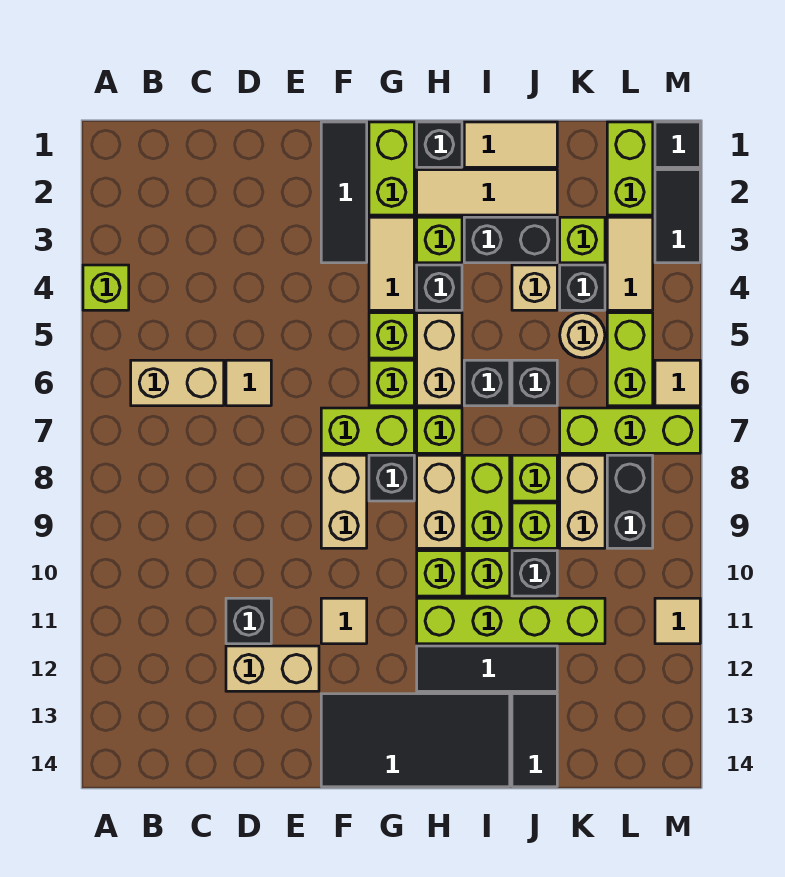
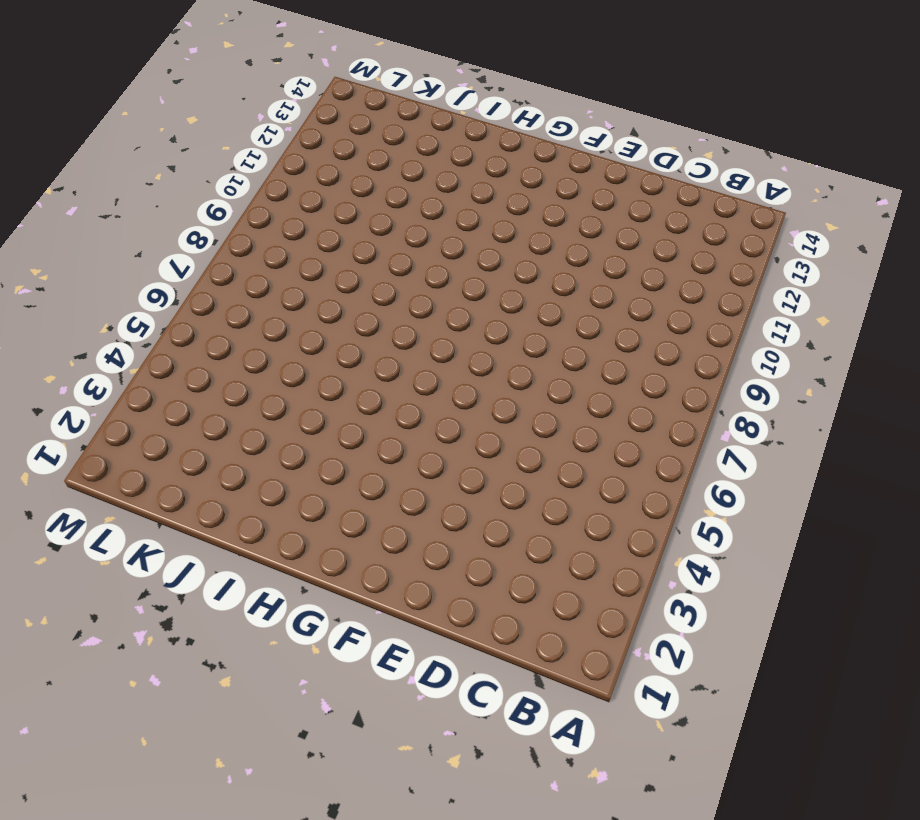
none -> lime brick A4 level 1
none -> tan brick B6:C6 level 1
none -> tan tile D6 level 1
none -> black brick D11 level 1

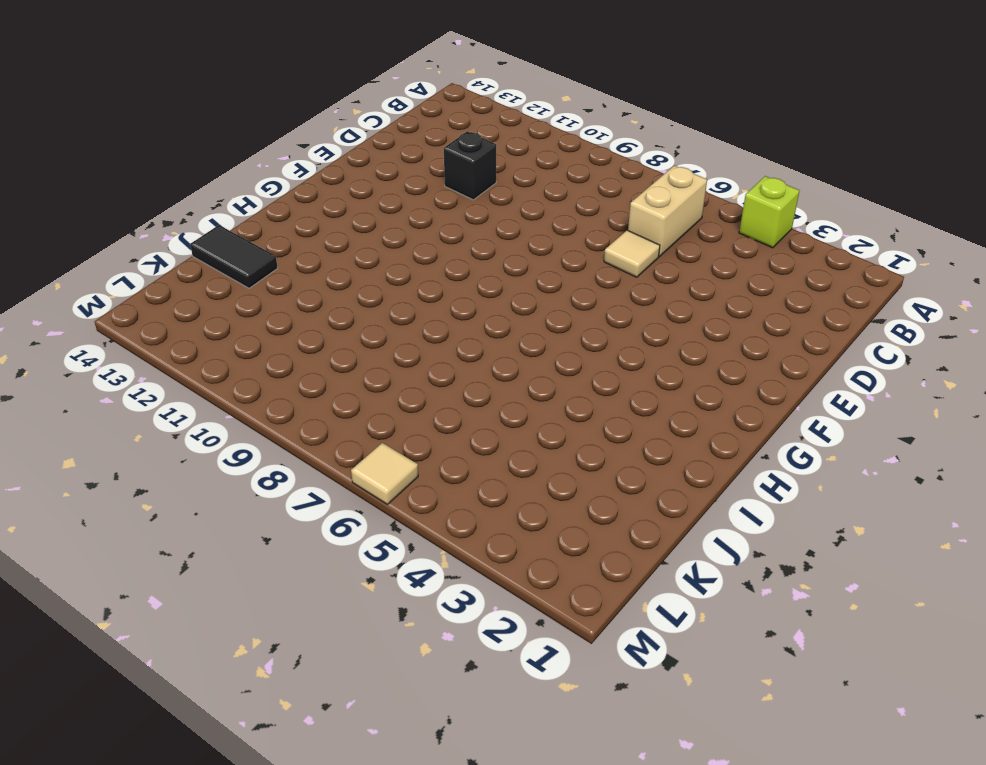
none -> tan brick D12:E12 level 1
none -> black tile F1:F3 level 1
none -> lime brick F7:G7 level 1
none -> tan brick F8:F9 level 1

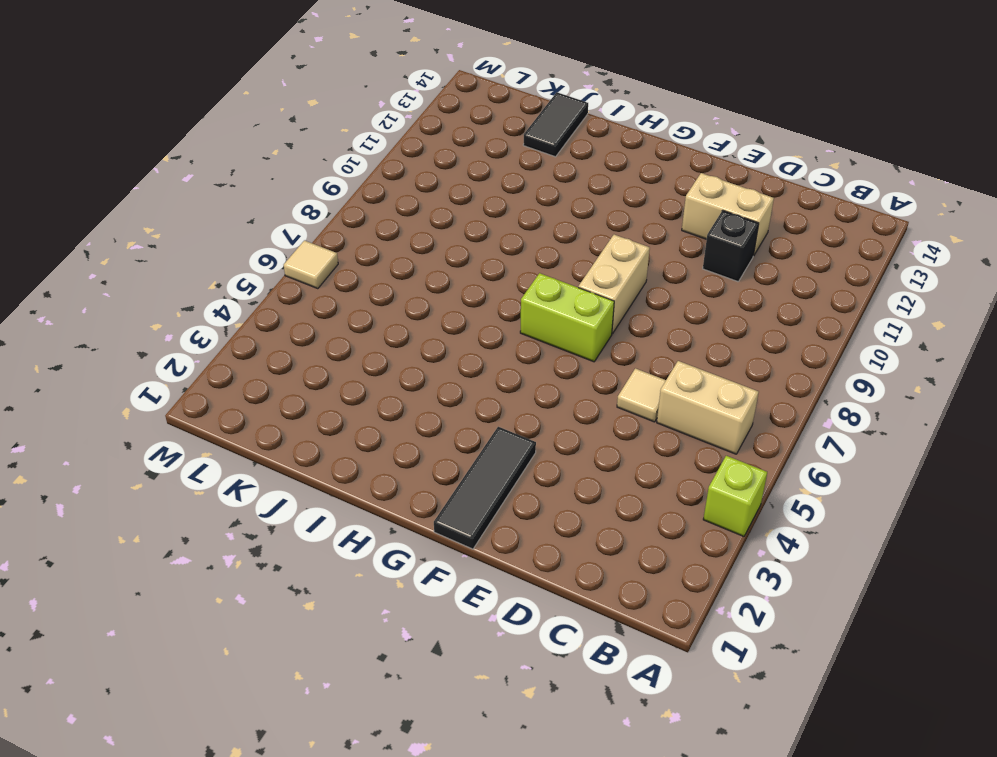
none -> tan tile F11 level 1
none -> black tile F13:I14 level 1
none -> lime brick G1:G2 level 1
none -> tan tile G3:G4 level 1

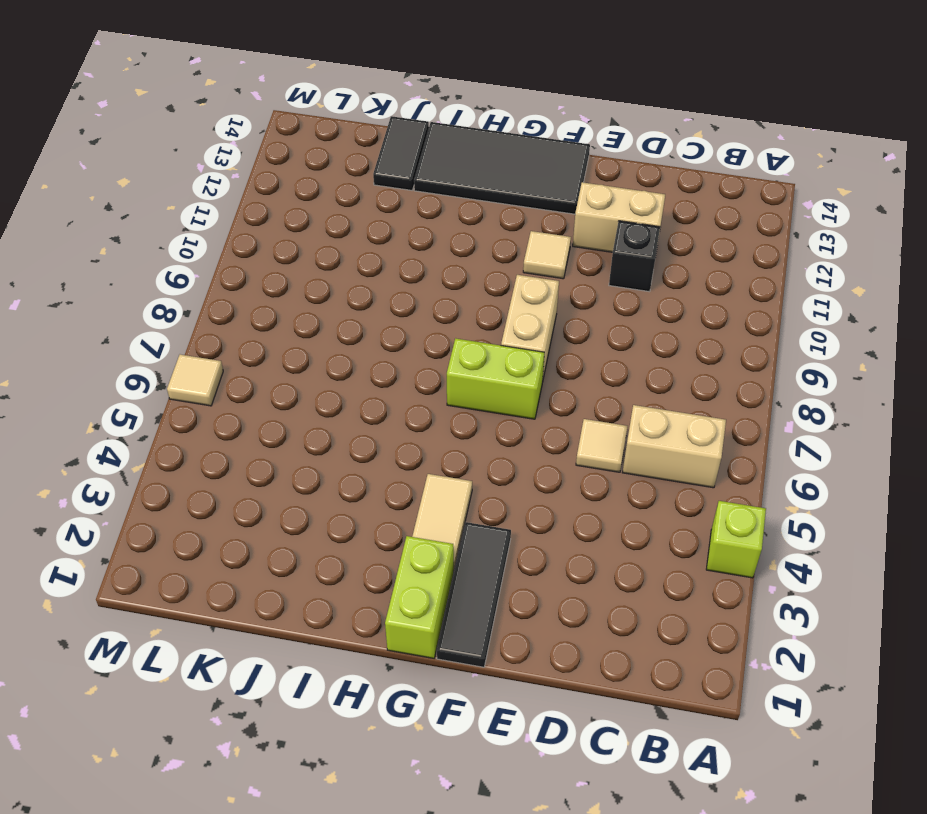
none -> lime brick G5 level 1
none -> lime brick G6 level 1
none -> black brick G8 level 1
none -> black brick H1 level 1

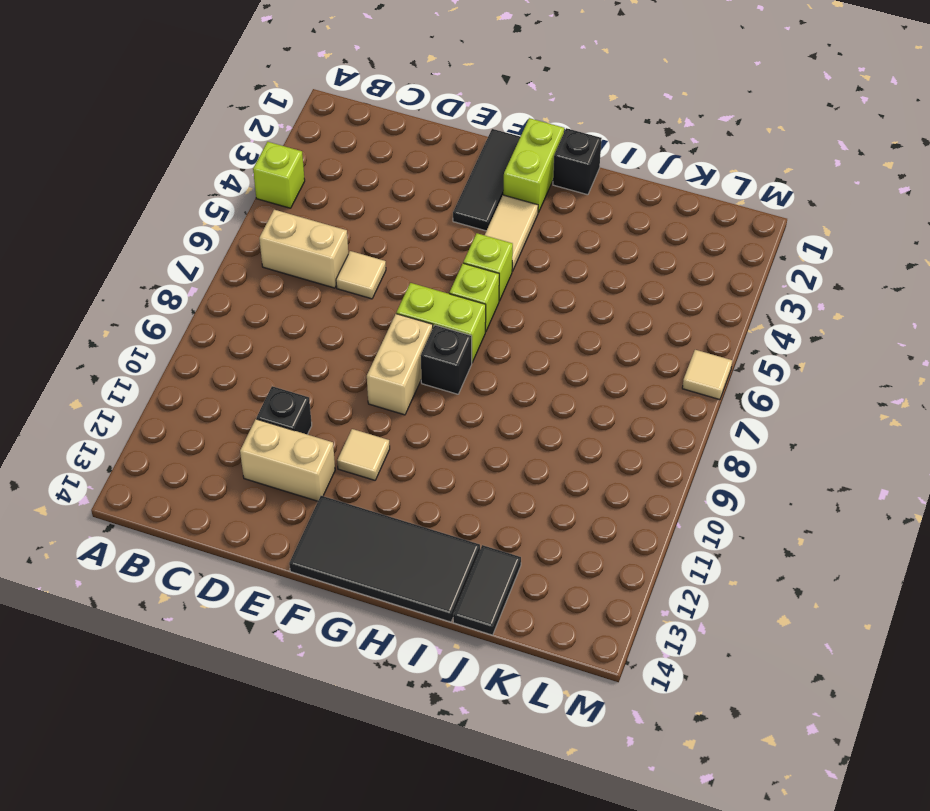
none -> tan tile H2:J2 level 1
none -> lime brick H3 level 1
none -> black brick H4 level 1
none -> tan brick H5:H6 level 1

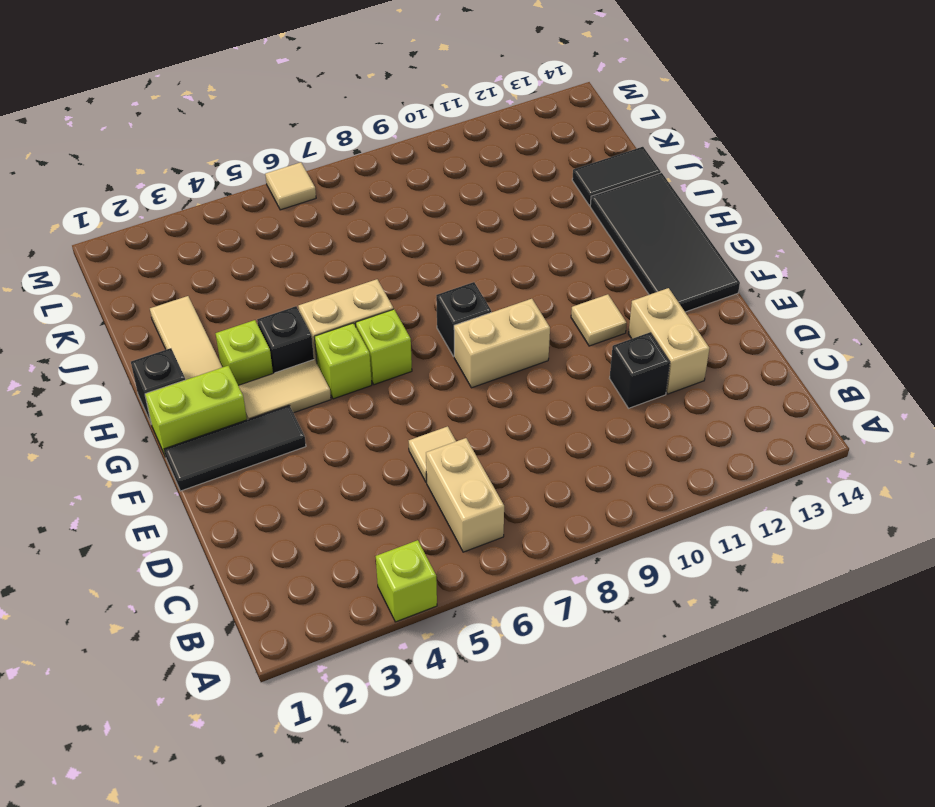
none -> lime brick F7:G7 level 1
none -> lime brick H7 level 1
none -> tan brick H8:H9 level 1
none -> lime brick H10 level 1

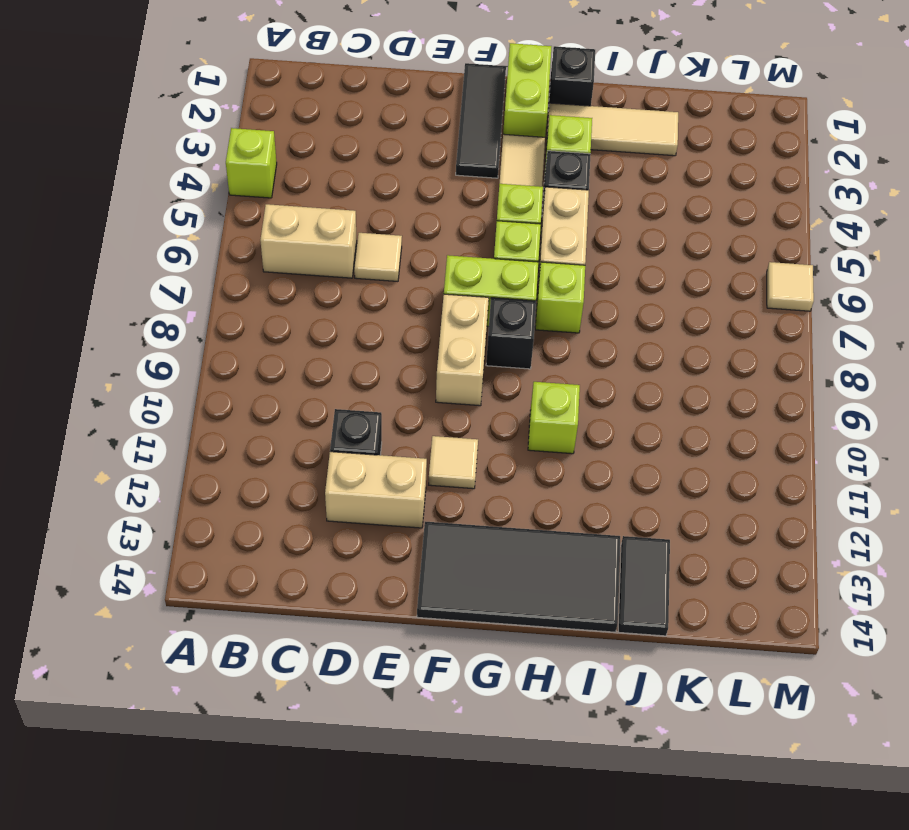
none -> tan brick H8:H9 level 1
none -> lime brick H11:K11 level 1
none -> black tile H12:J12 level 1
none -> tan tile I1:J1 level 1

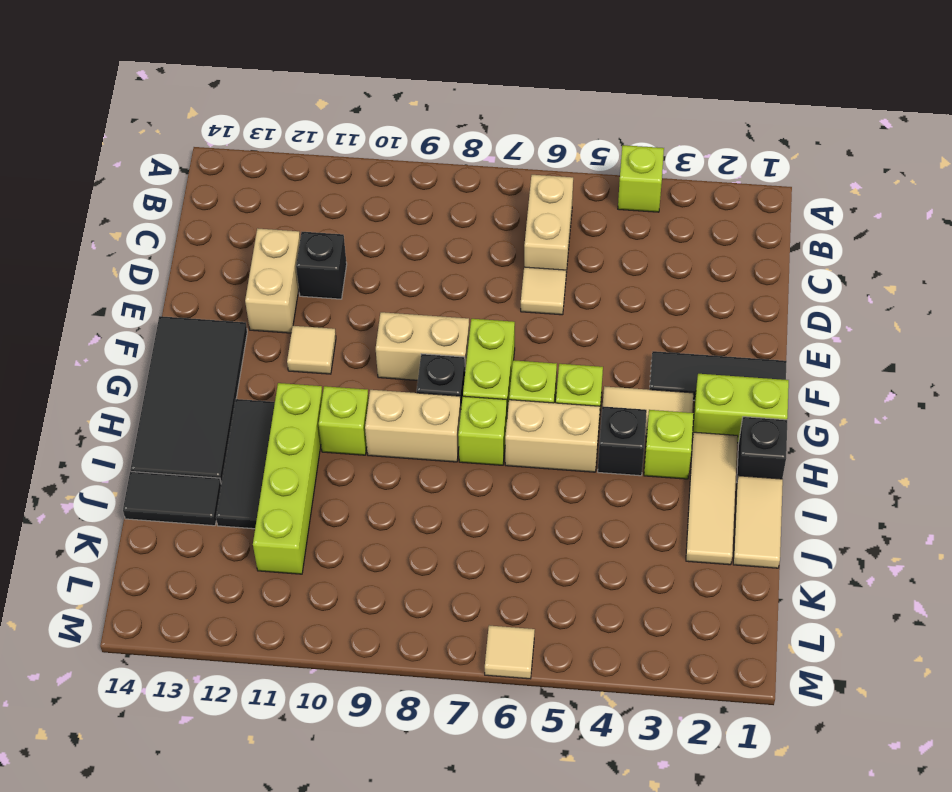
none -> black brick I3:J3 level 1
none -> black brick I6 level 1
none -> lime brick I8:I9 level 1
none -> lime brick I10 level 1

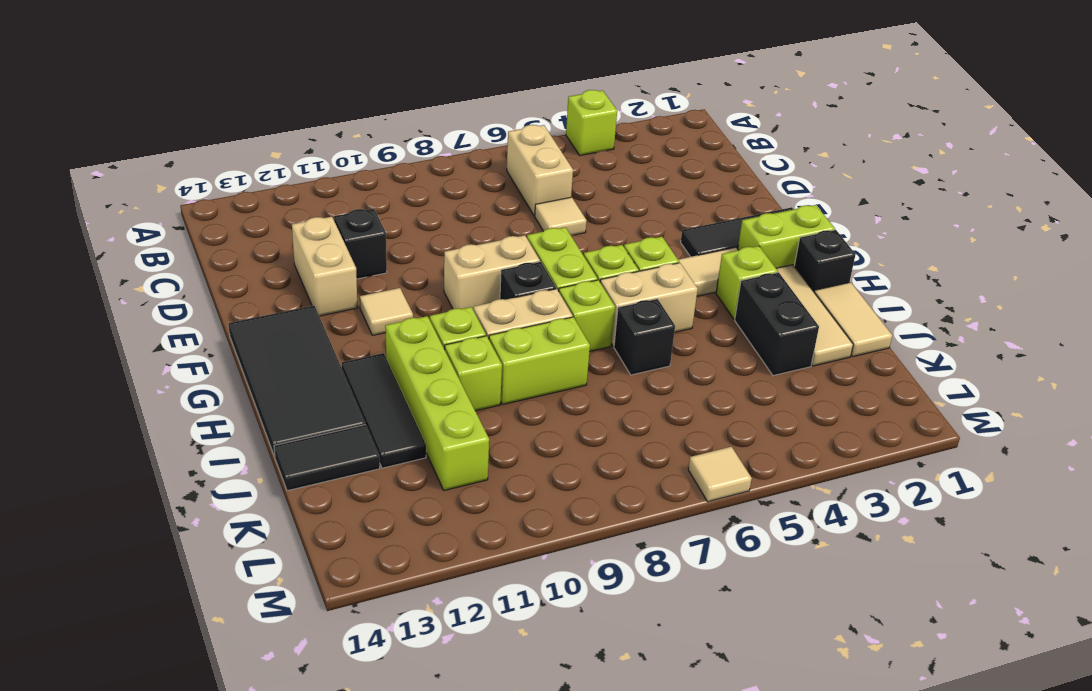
none -> black brick H4 level 1
none -> tan brick J4 level 1
none -> black brick J6 level 1
none -> lime brick J8 level 1

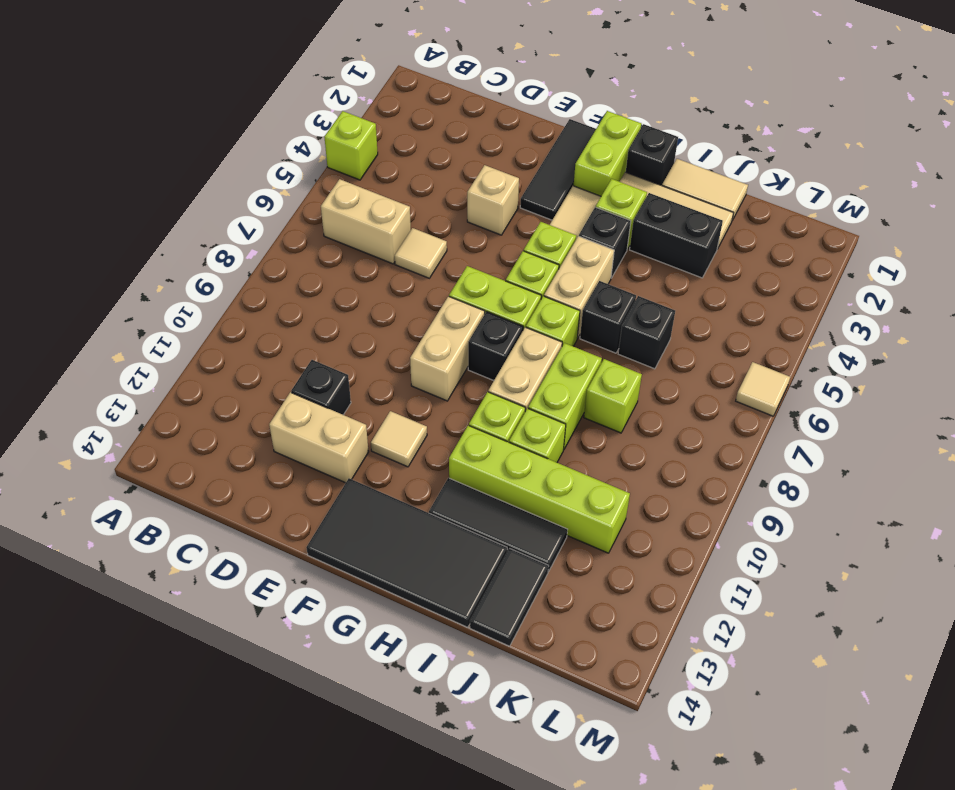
tan brick E4 level 1 -> tan brick J4 level 1
none -> lime brick J9 level 1
none -> black brick J10 level 1
none -> lime brick K3 level 1
none -> black brick K4 level 1

